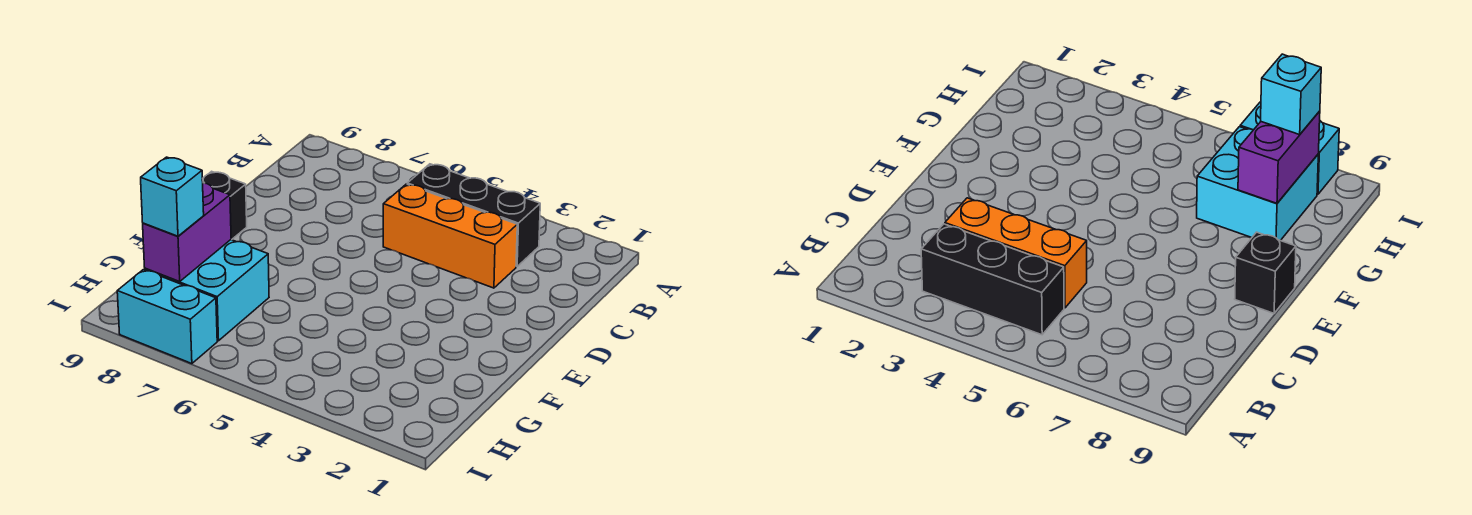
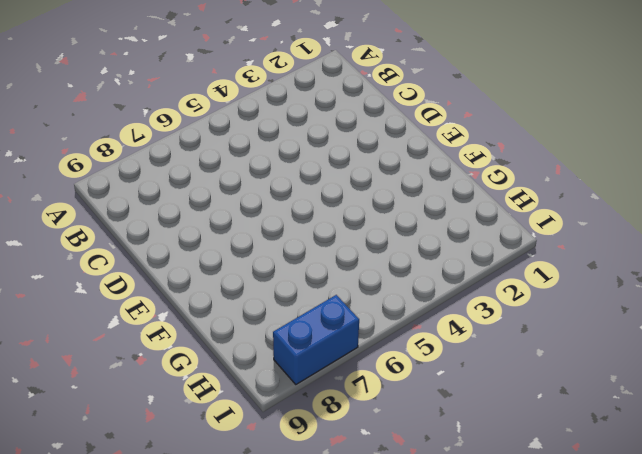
blue brick I7:I8 level 1 -> cyan brick I7:I8 level 1
none -> black brick B3:B5 level 1
none -> orange brick C3:C5 level 1

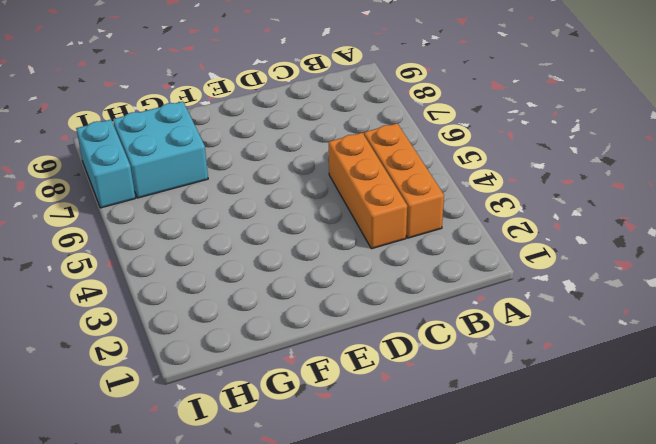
orange brick B3:B5 level 1 -> black brick B3:B5 level 1
none -> black brick E9 level 1
none -> purple brick G8:H8 level 2

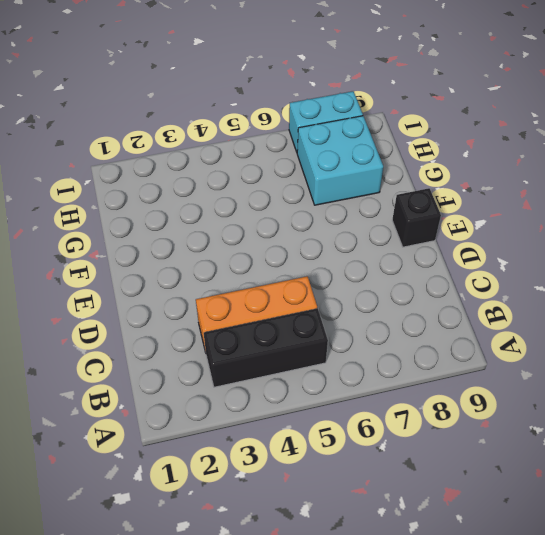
none -> purple brick G8:H8 level 2
none -> cyan brick H8 level 3

